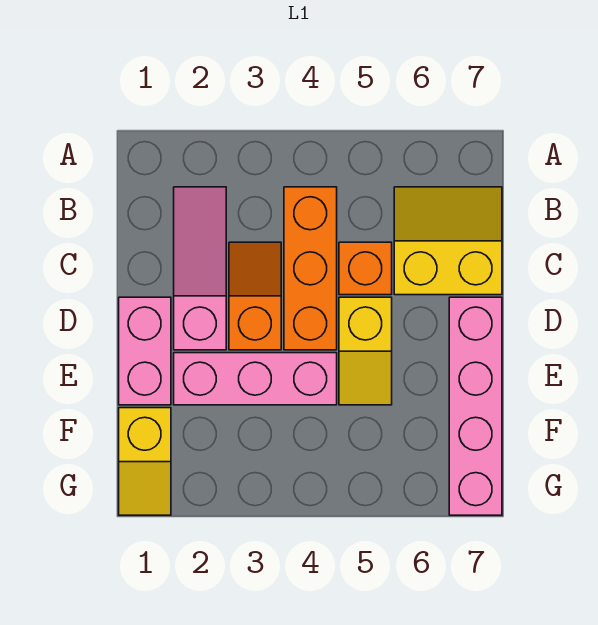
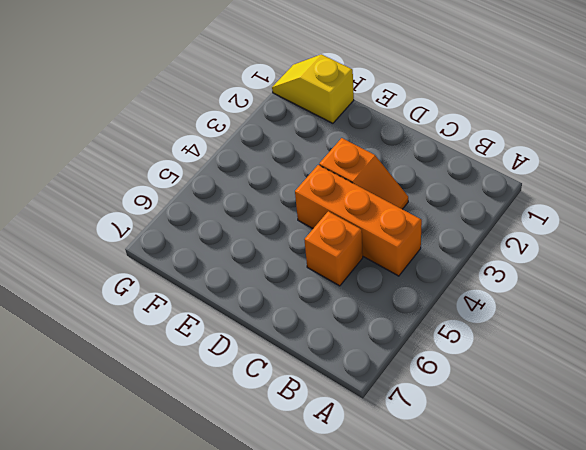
none -> pink slope B2:D2 level 1 top D
none -> yellow slope B6:C7 level 1 top C

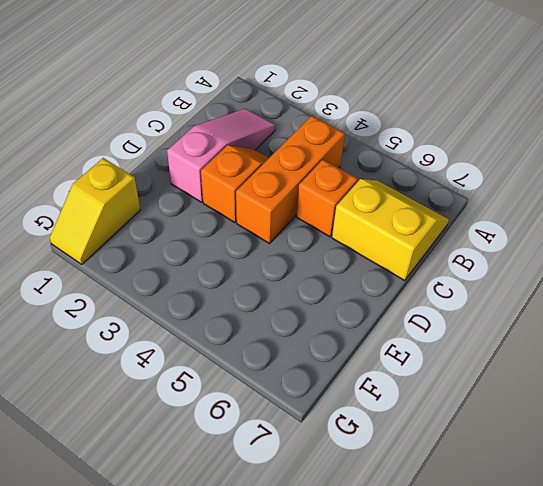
none -> pink brick D1:E1 level 1
none -> yellow slope D5:E5 level 1 top D

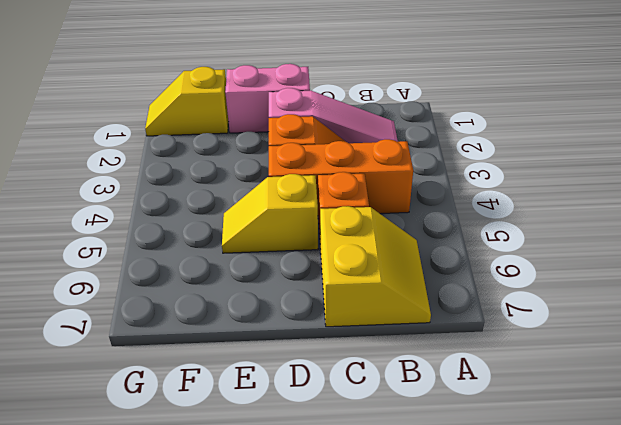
none -> pink brick D7:G7 level 1
none -> pink brick E2:E4 level 1

